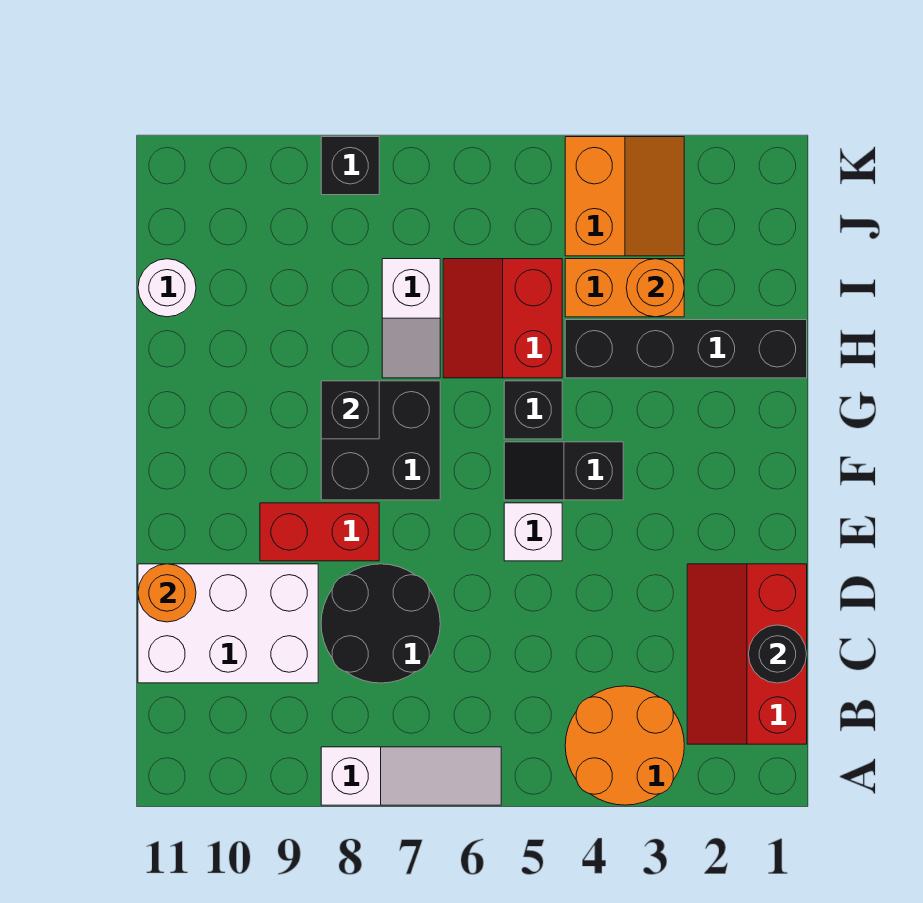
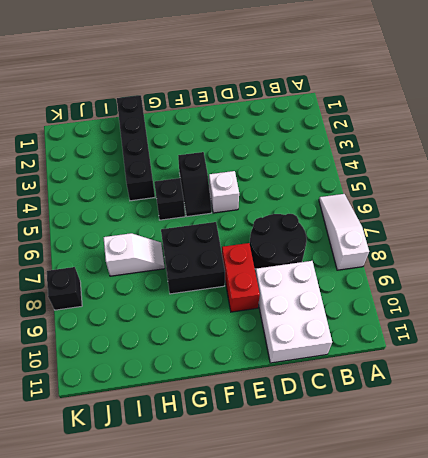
none -> orange round brick A3:B4 level 1
none -> red slope B1:D2 level 1 top 1
none -> red slope H5:I6 level 1 top 5

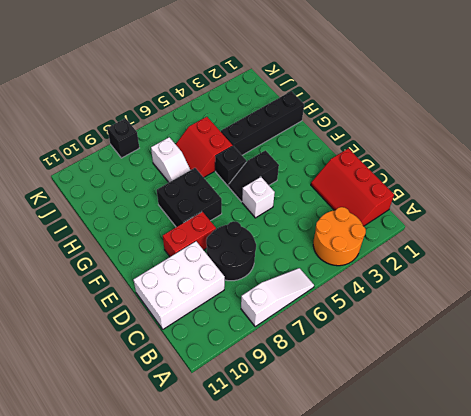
none -> orange brick I3:I4 level 1
none -> white round brick I11 level 1
none -> orange slope J3:K4 level 1 top 4

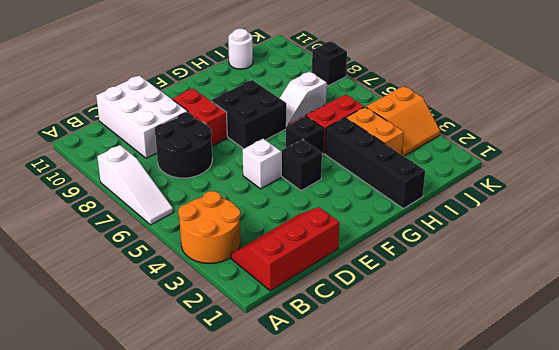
none -> black round brick C1 level 2
none -> orange round brick D11 level 2
none -> black brick G8 level 2

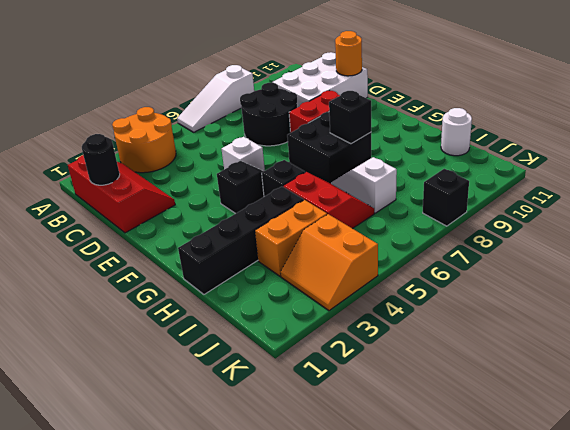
none -> orange round brick I3 level 2

